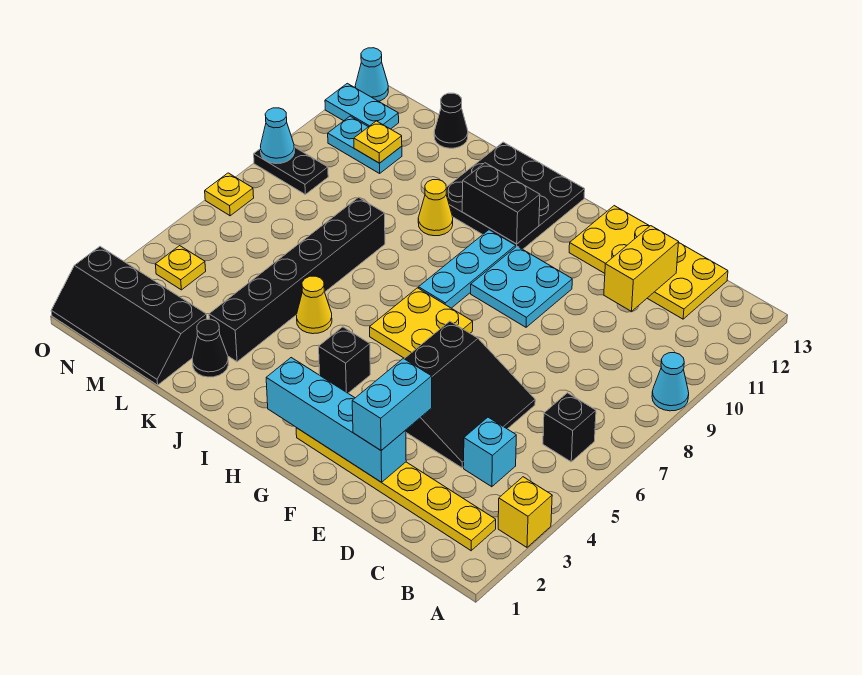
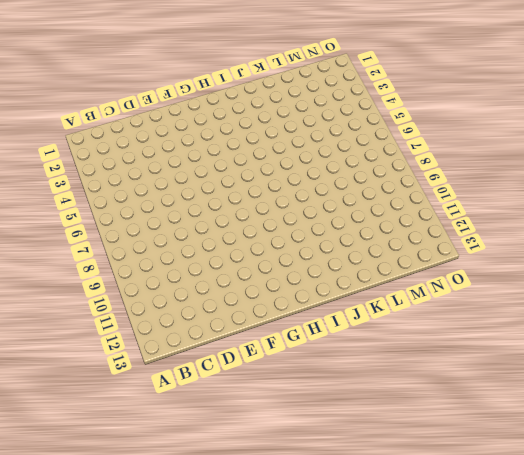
none -> yellow brick A3 level 1
none -> cyan cone A9 level 1
none -> yellow plate B2:G2 level 1
none -> black brick B6 level 1

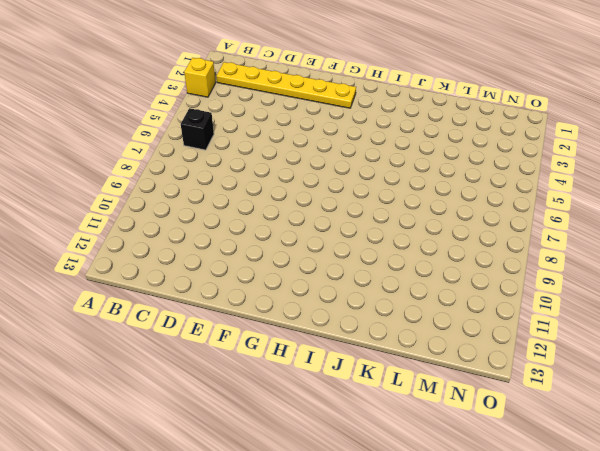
none -> cyan cone A9 level 1
none -> cyan brick C4 level 1
none -> yellow plate C12:F13 level 1
none -> black slope D4:F6 level 1 top F

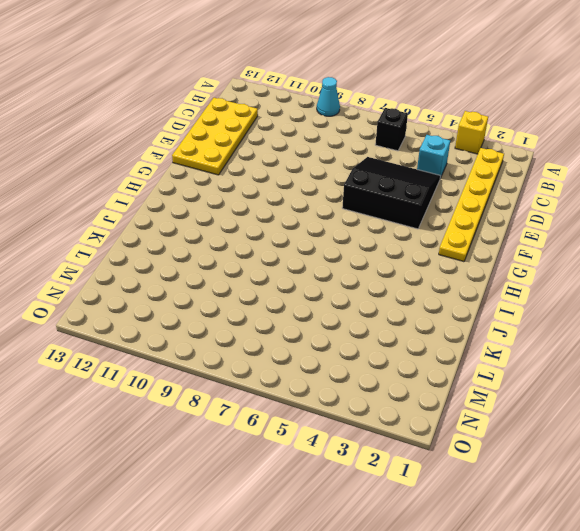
none -> cyan plate F9:G10 level 1
none -> yellow plate G6:H7 level 1
none -> black brick H4 level 1
none -> cyan plate H8:H10 level 1

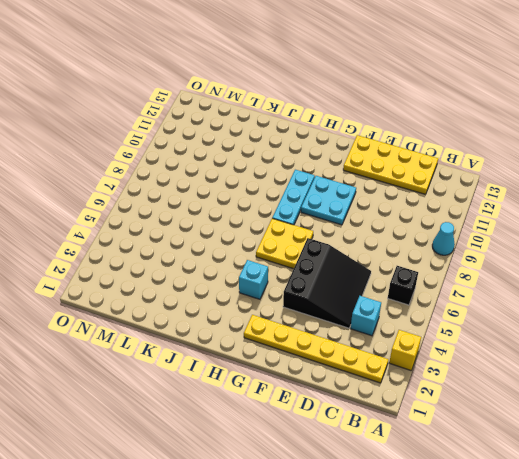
cyan brick H4 level 1 -> black brick H4 level 1
none -> black plate H11:J13 level 1
none -> yellow cone J5 level 1
none -> yellow cone J10 level 1
none -> black cone K2 level 1

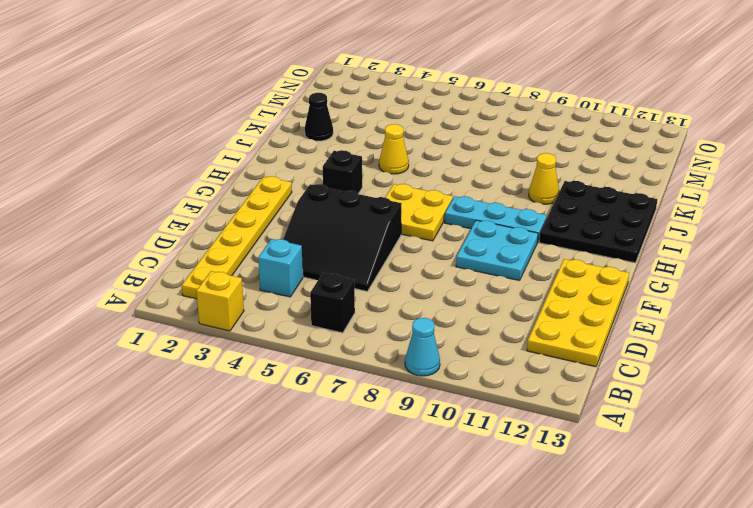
none -> black brick K3:K8 level 1
none -> black slope L1:O2 level 1 top 2
none -> black cone L13 level 1
none -> cyan plate M11:N11 level 1

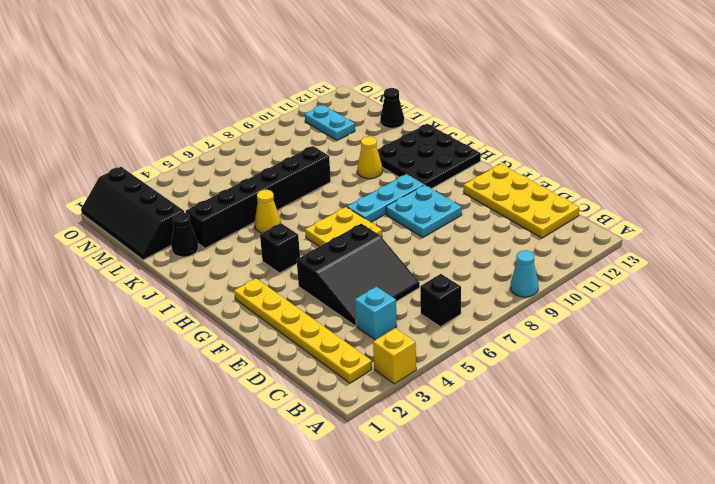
none -> yellow plate N4 level 1
none -> black plate N9:O9 level 1
none -> cyan plate N12:O12 level 1
none -> yellow plate O7 level 1

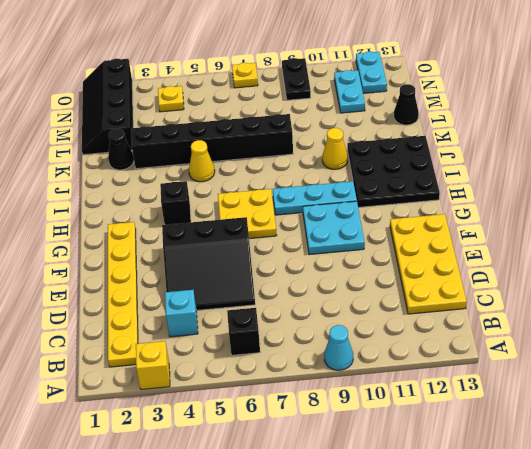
none -> cyan cone O13 level 1
none -> yellow brick D11:D12 level 2
none -> cyan brick E2:H2 level 2
none -> black brick H11:I11 level 2

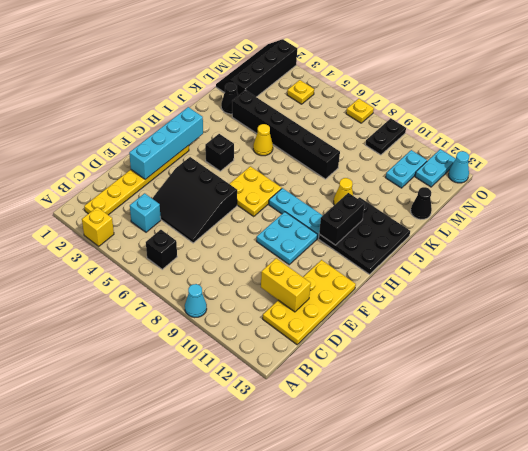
none -> yellow plate M11 level 2
none -> cyan cone O9 level 2
none -> cyan brick E2:E3 level 3

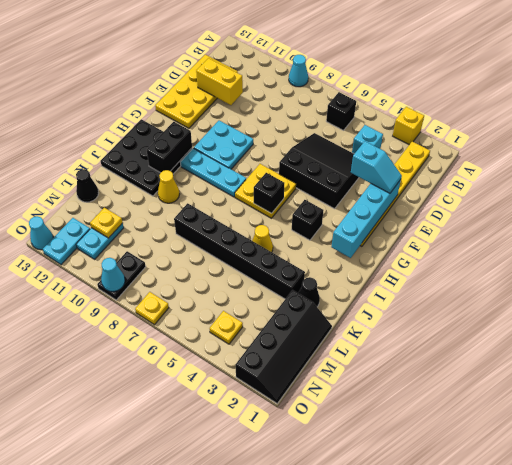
cyan slope E2:E3 level 3 top 3 -> cyan brick E2:E3 level 3
black brick H6 level 2 -> none

